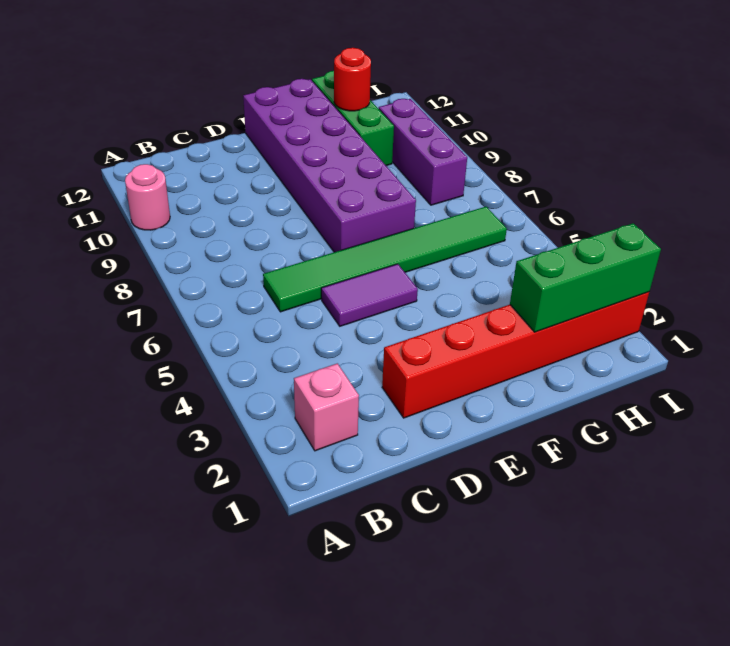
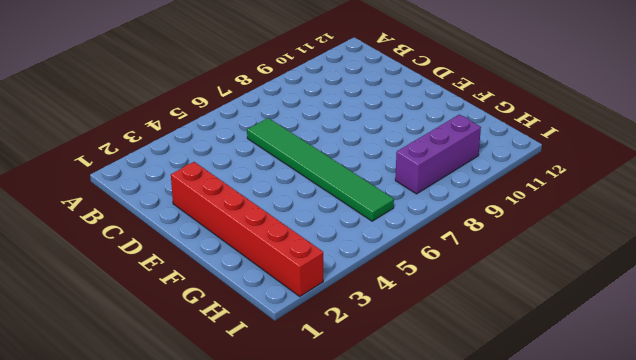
none -> pink round brick A10 level 1
none -> pink brick B2 level 1

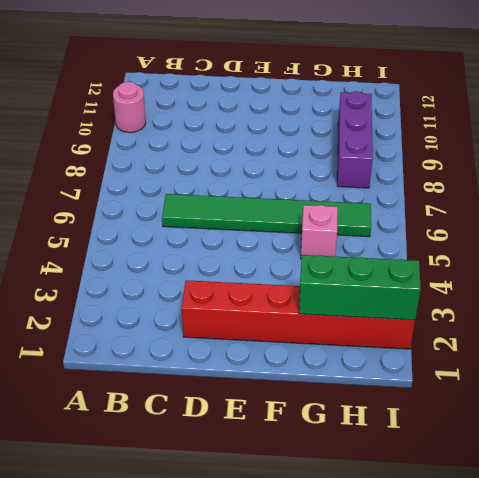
pink brick G5 level 1 -> pink brick B2 level 1
none -> purple tile D5:E5 level 1
none -> purple brick E7:F12 level 1

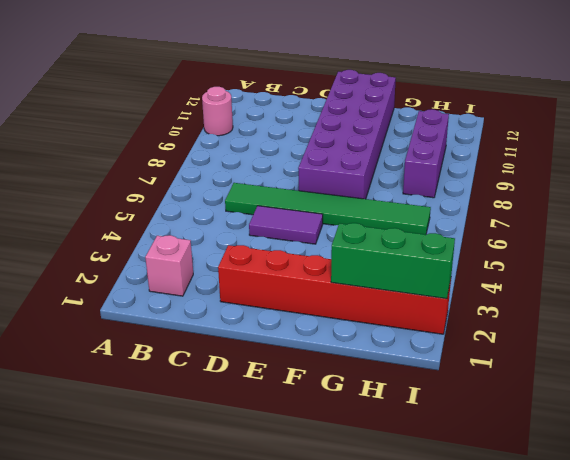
none -> green brick G10:G12 level 1
none -> red round brick G11 level 2

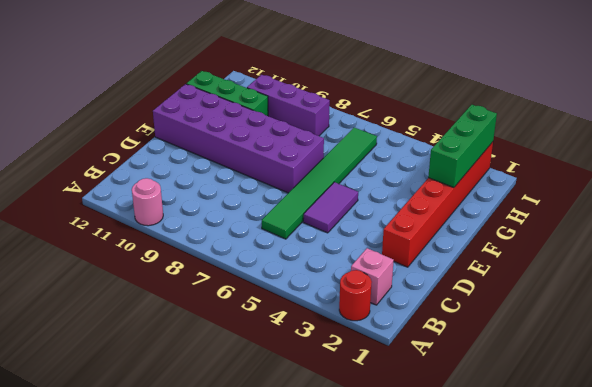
red round brick A2 level 1 -> red round brick G11 level 2

